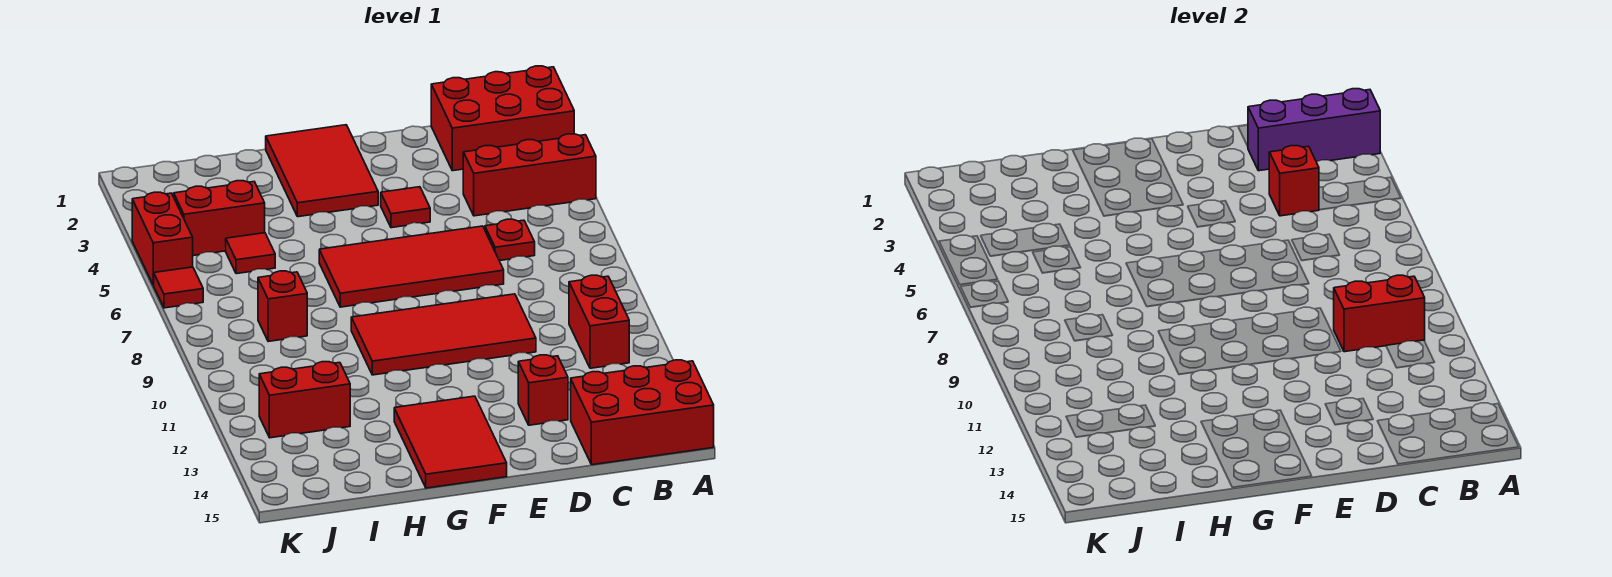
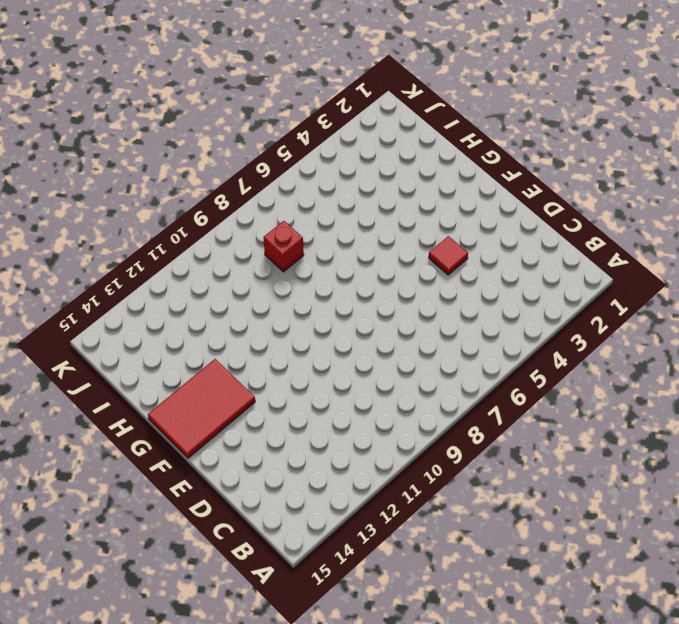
none -> red brick A1:C2 level 1
none -> red brick A4:C4 level 1
none -> red brick A14:C15 level 1

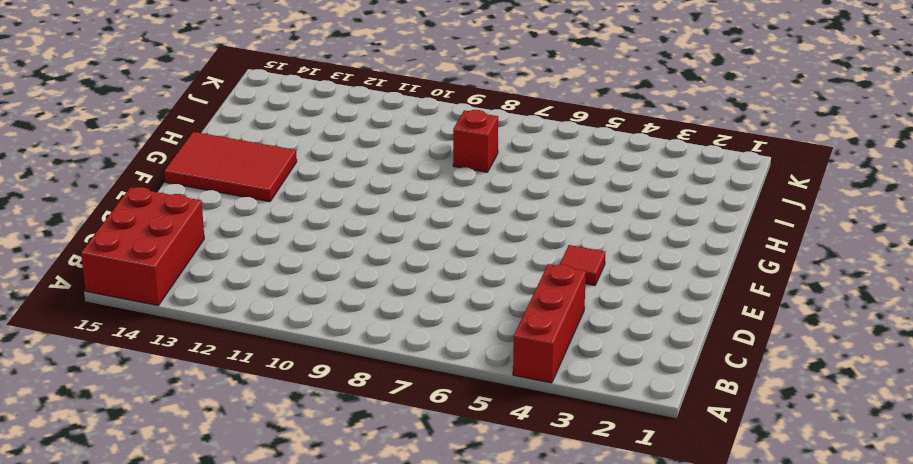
none -> red brick A1:C2 level 1
none -> red brick B10:B11 level 1
none -> red plate C6 level 1

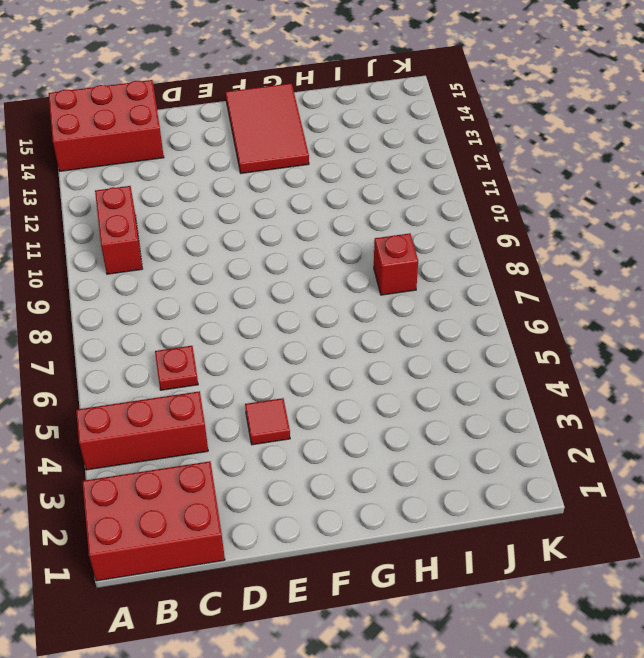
none -> red tile D6:G7 level 1
none -> red tile D9:G10 level 1
none -> red brick D13 level 1

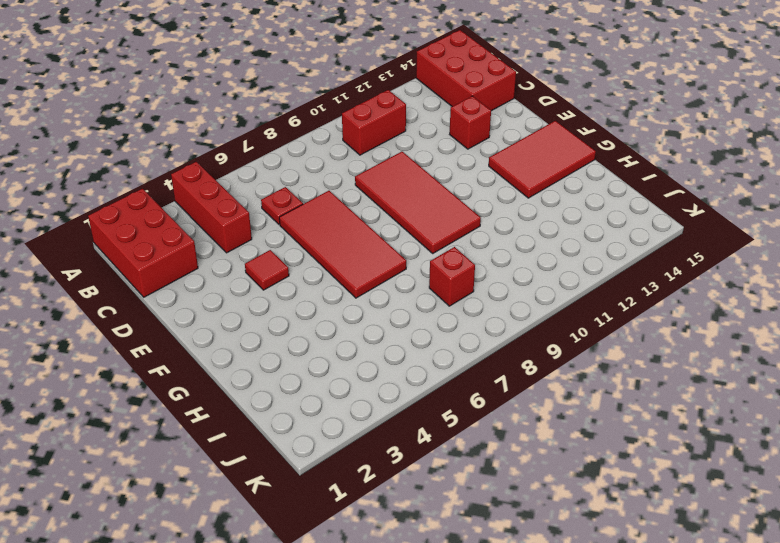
none -> red tile F1:G3 level 1
none -> red brick I4:J4 level 1
none -> red tile I5 level 1

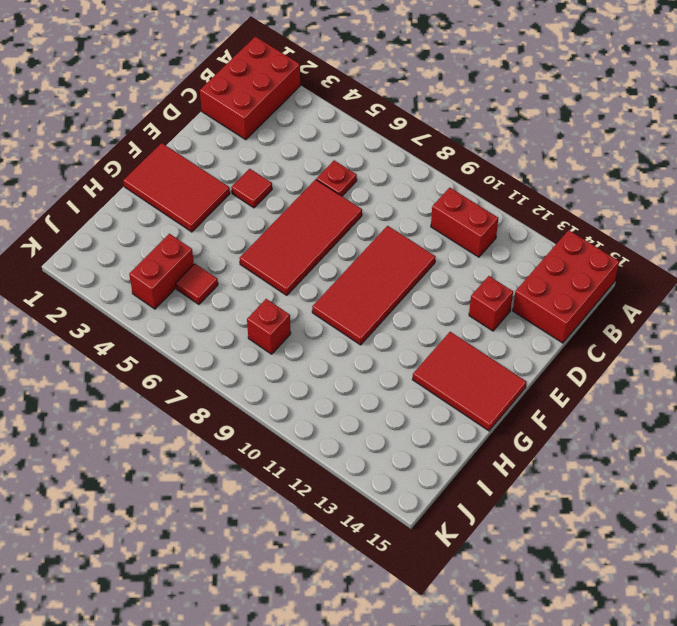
none -> red brick A4:C4 level 1
none -> red brick I12:J12 level 1
none -> red brick K4:K5 level 1

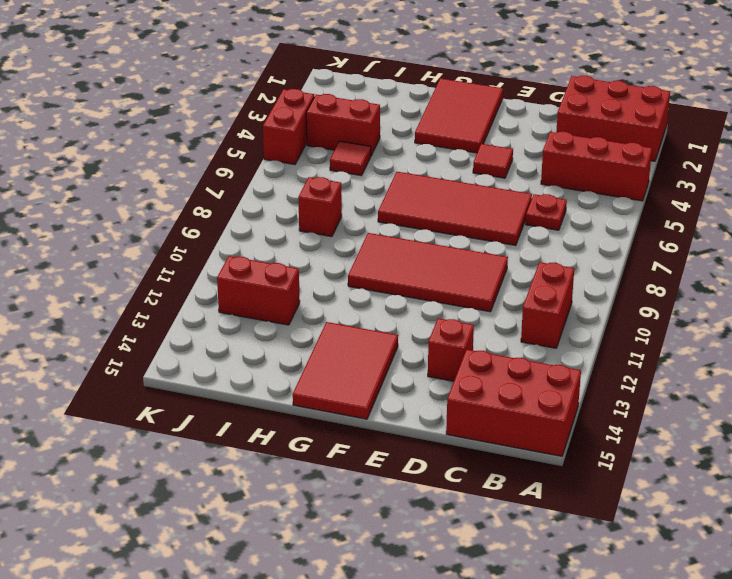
none -> red tile K6 level 1
none -> purple brick A2:C2 level 2
none -> red brick B10:C10 level 2

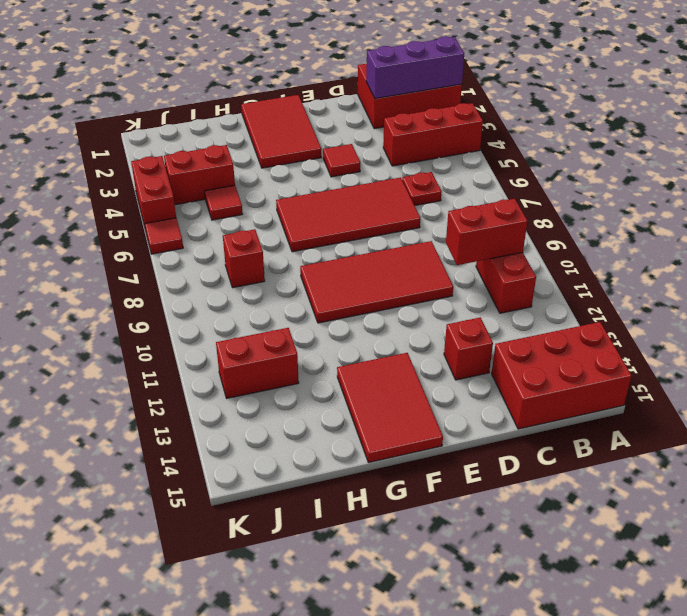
none -> red brick C4 level 2

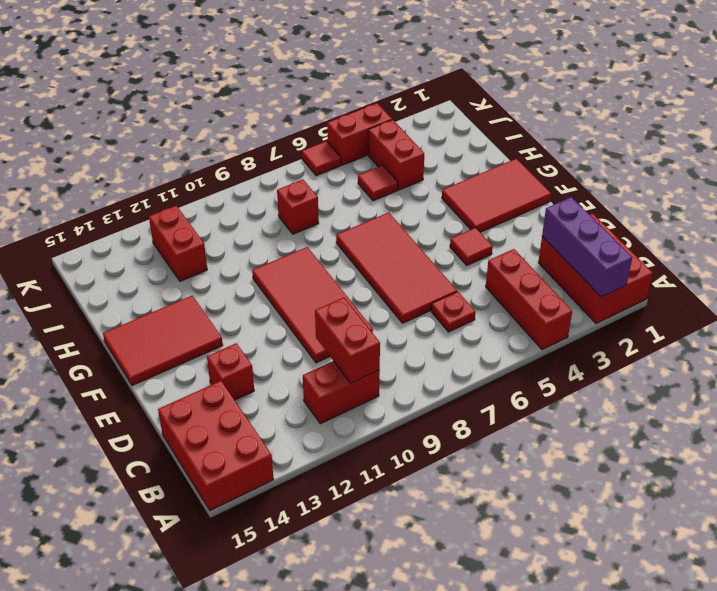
none -> red brick C4 level 2

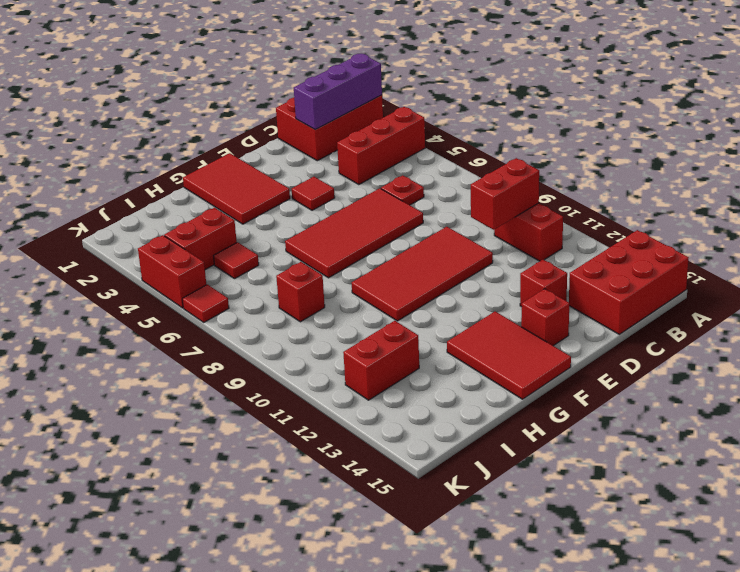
red brick E14 level 1 -> red brick C4 level 2

